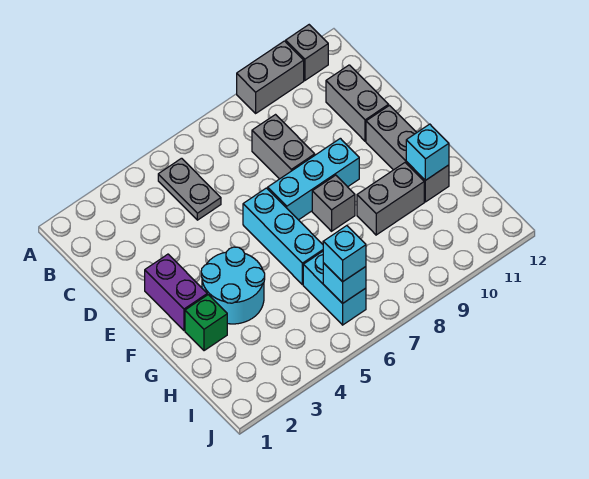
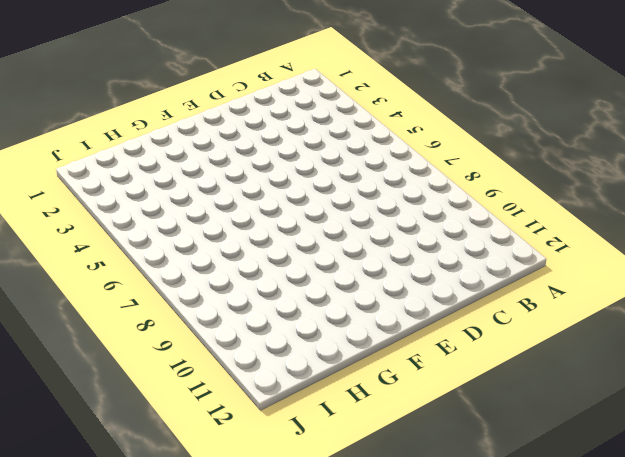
none -> grey brick A9:A10 level 1
none -> grey brick A11 level 1
none -> grey plate B5:C5 level 1

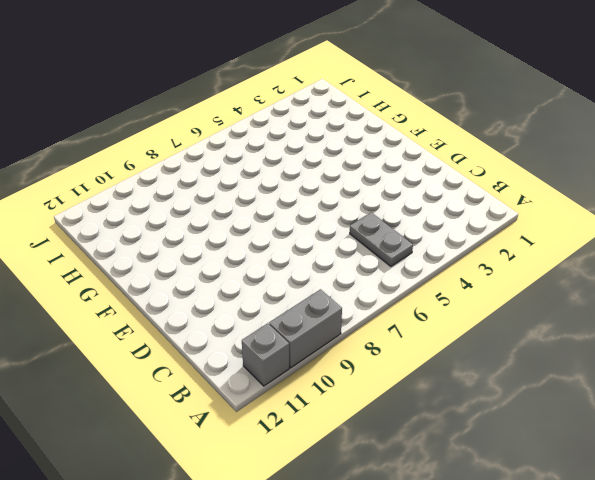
none -> grey brick C8:D8 level 1
none -> grey brick C11:D11 level 1
none -> purple brick E2:F2 level 1

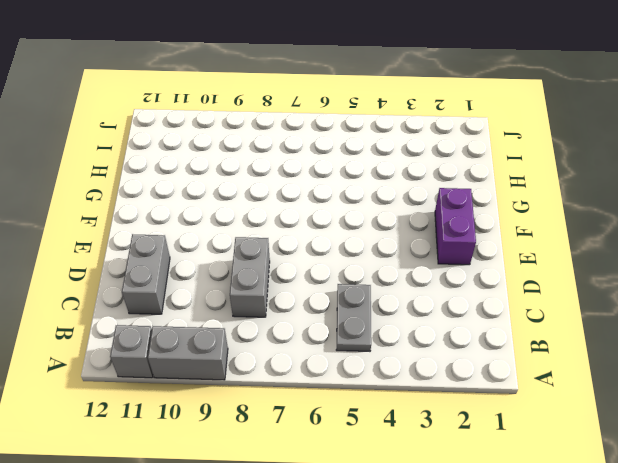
none -> cyan brick E6:G6 level 1
none -> cyan brick E7:E9 level 1
none -> grey brick E11:G11 level 1

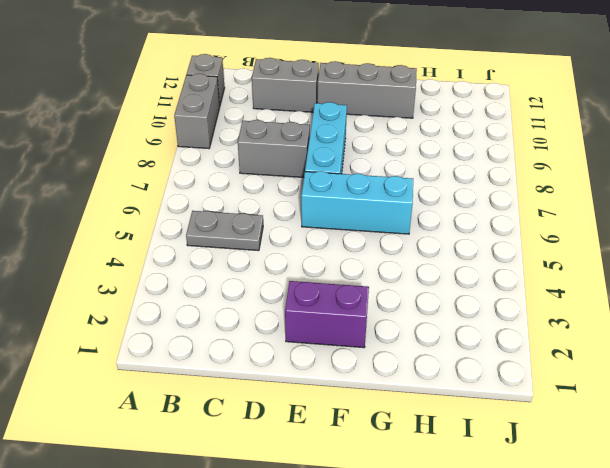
none -> cyan round brick F3:G4 level 1
none -> grey brick F8 level 1
none -> green brick G2 level 1

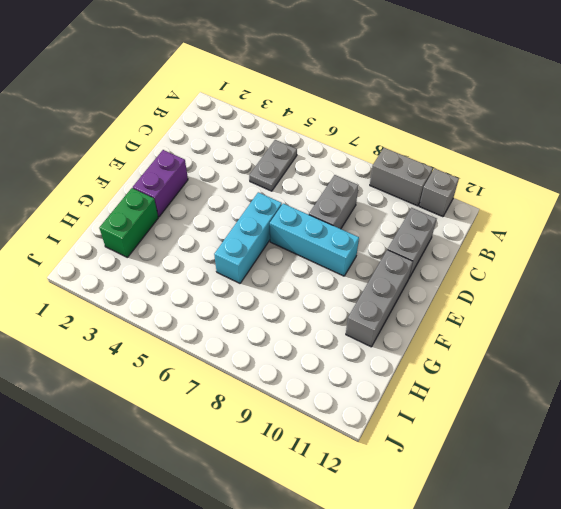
green brick G2:H2 level 1 -> green brick G2 level 1
none -> cyan round brick F3:G4 level 1
none -> grey brick F8 level 1
none -> grey brick G9:G10 level 1

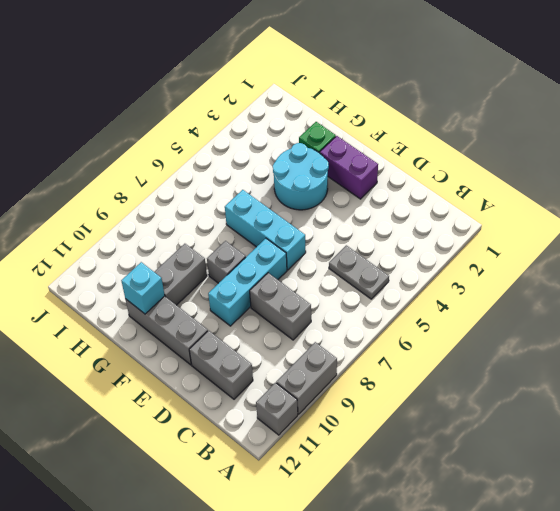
none -> cyan brick H6:I6 level 1
none -> cyan brick I6 level 2
none -> cyan brick I6 level 3

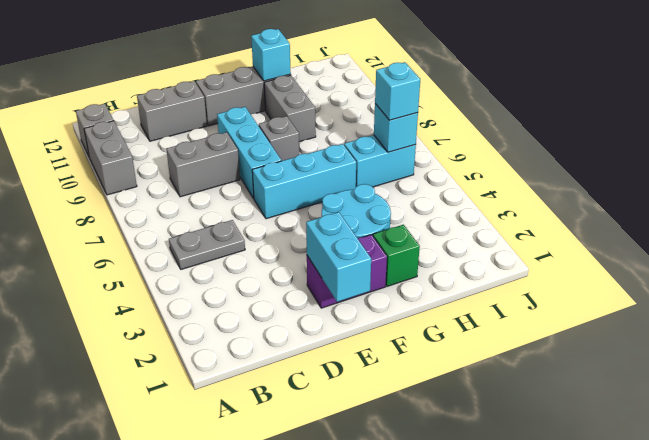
cyan brick E1:E2 level 2 -> none

